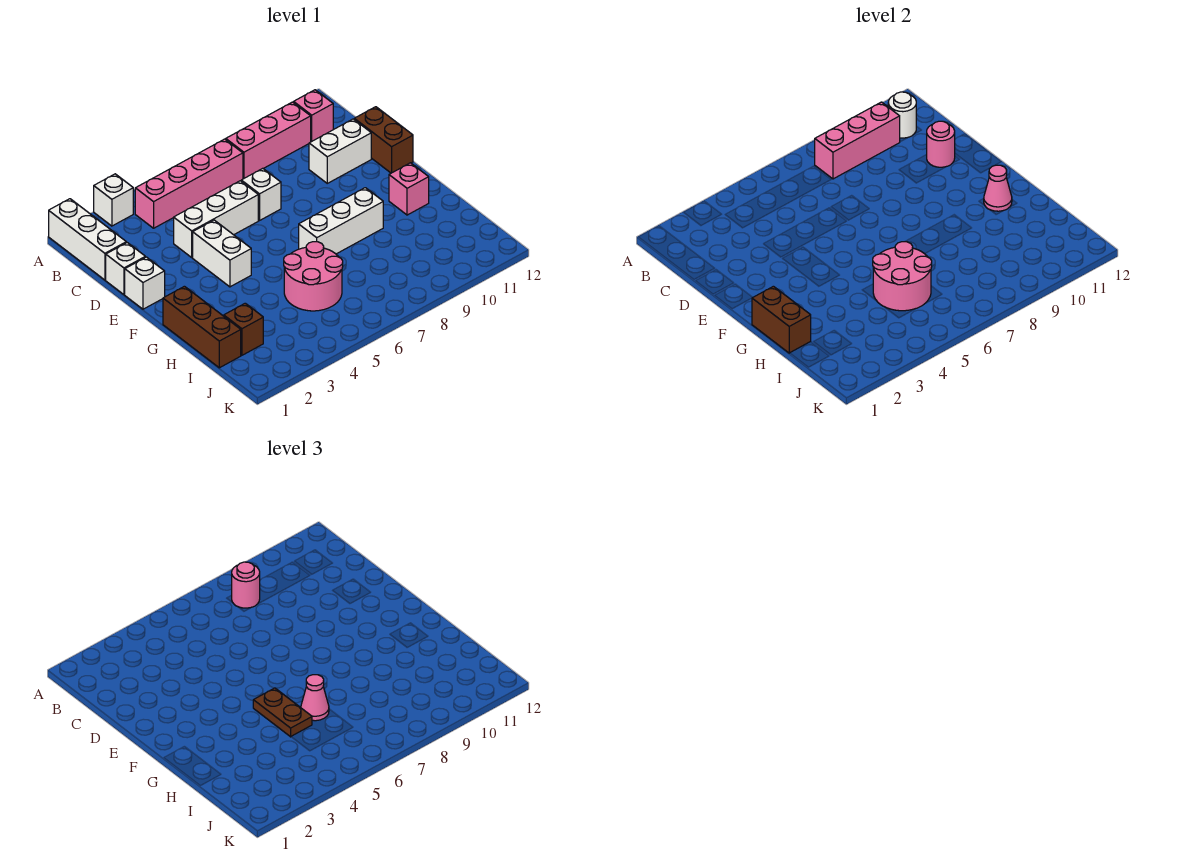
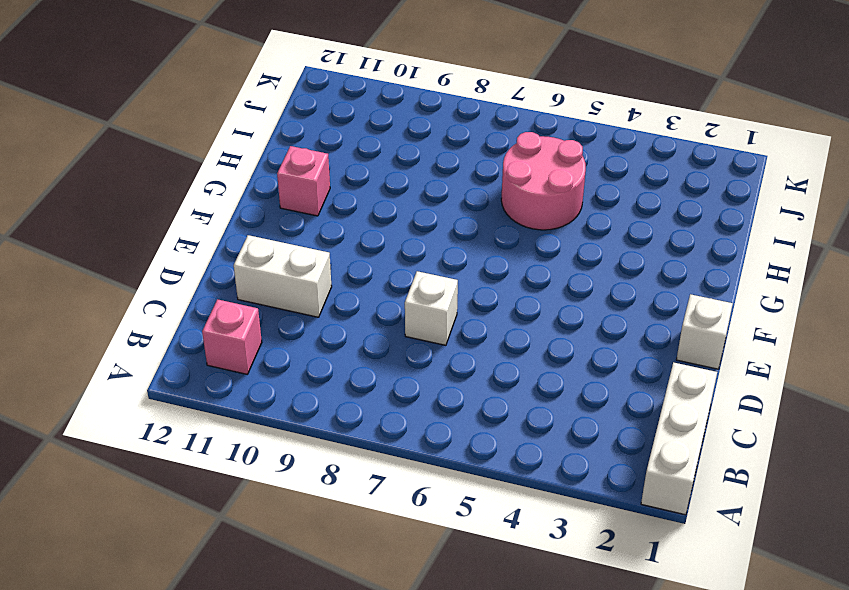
none -> white brick A3 level 1
none -> pink brick B4:B7 level 1
none -> pink brick B8:B10 level 1

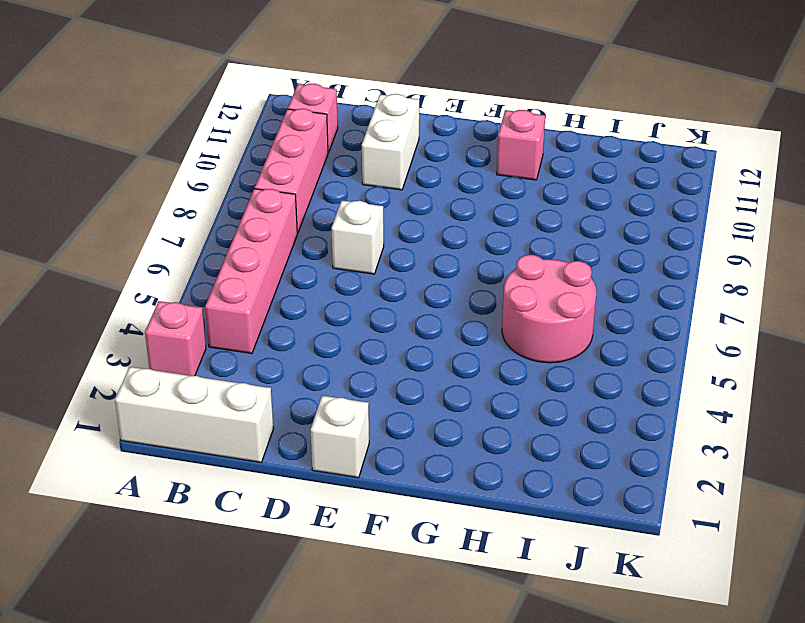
pink brick A3 level 1 -> white brick A3 level 1
none -> white brick D1 level 1
none -> white brick D4:D6 level 1
none -> brown brick D12:E12 level 1

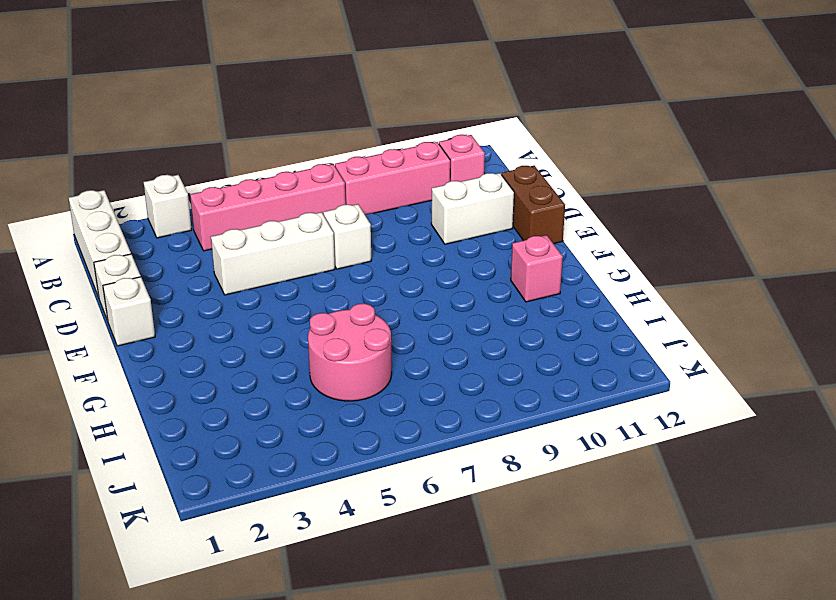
none -> white brick E4:F4 level 1
none -> brown brick G1:I1 level 1
none -> white brick G7:G9 level 1

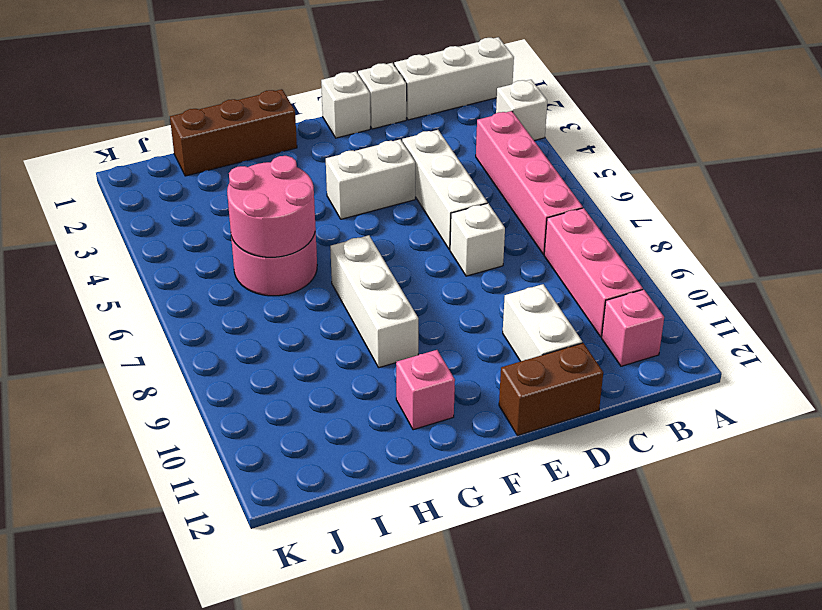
none -> brown brick I2 level 1
none -> pink brick B8:B10 level 2
none -> white round brick B11 level 2

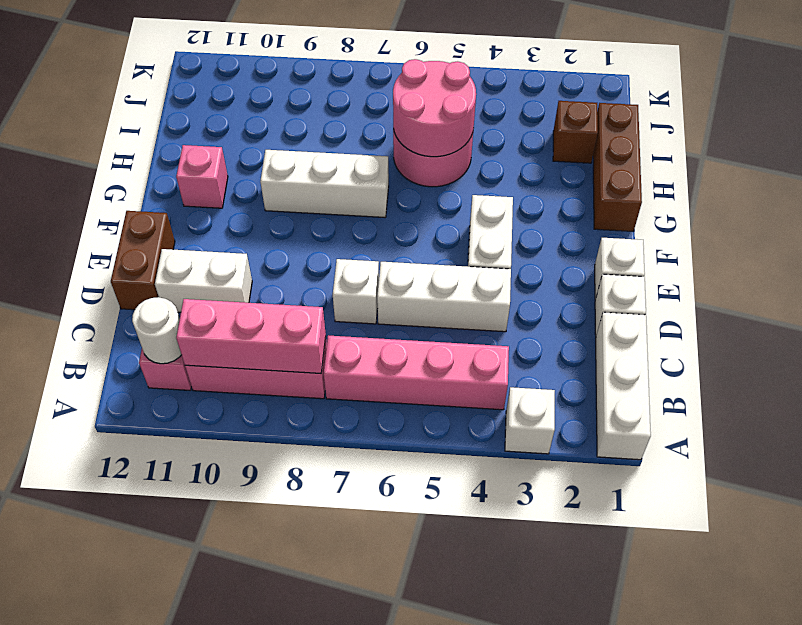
none -> pink round brick D11 level 2
none -> brown brick G1:H1 level 2
none -> pink cone G11 level 2

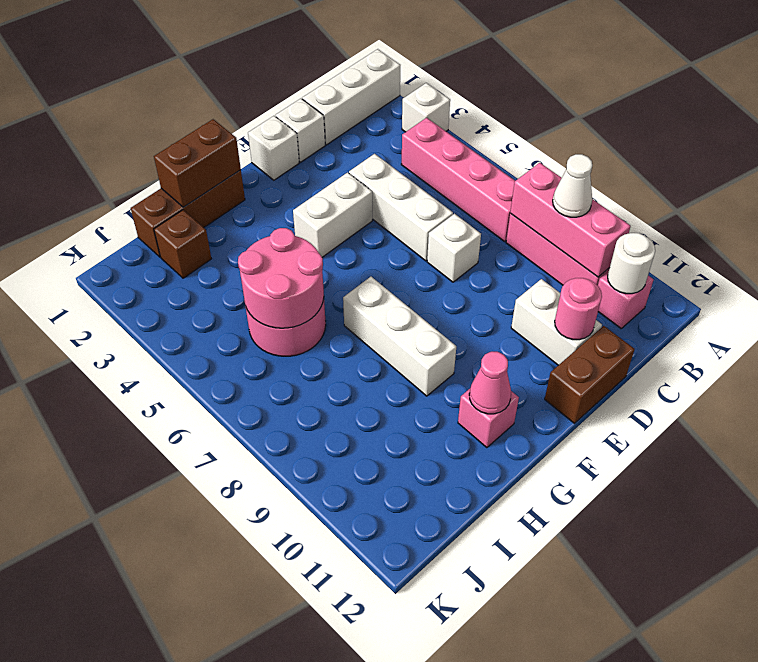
white cone B9 level 3 -> none
none -> pink round brick B8 level 3
none -> brown plate G5:H5 level 3
none -> pink cone H6 level 3

